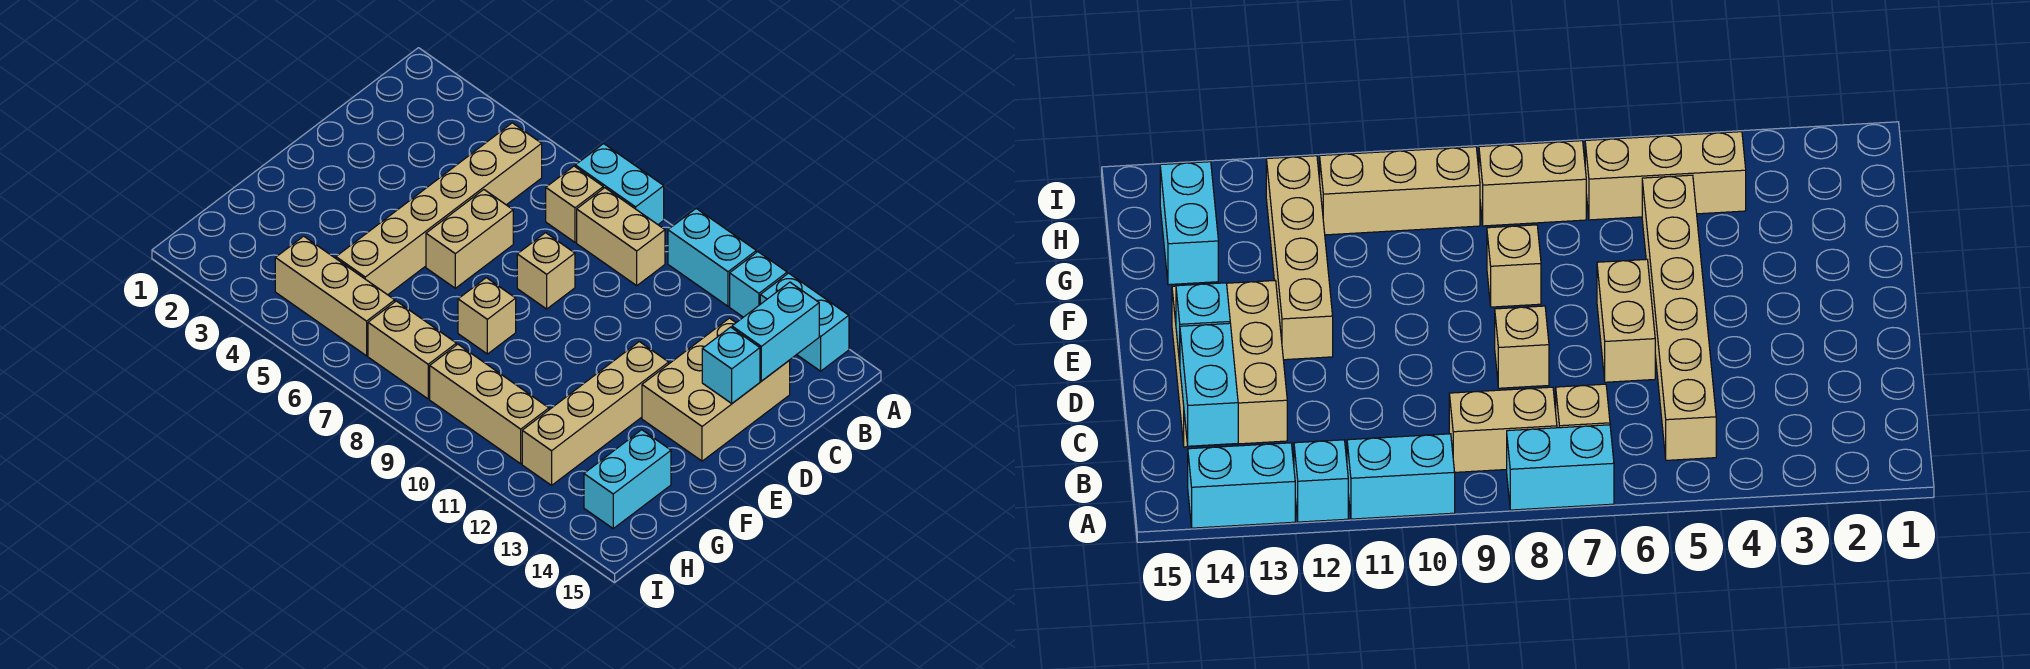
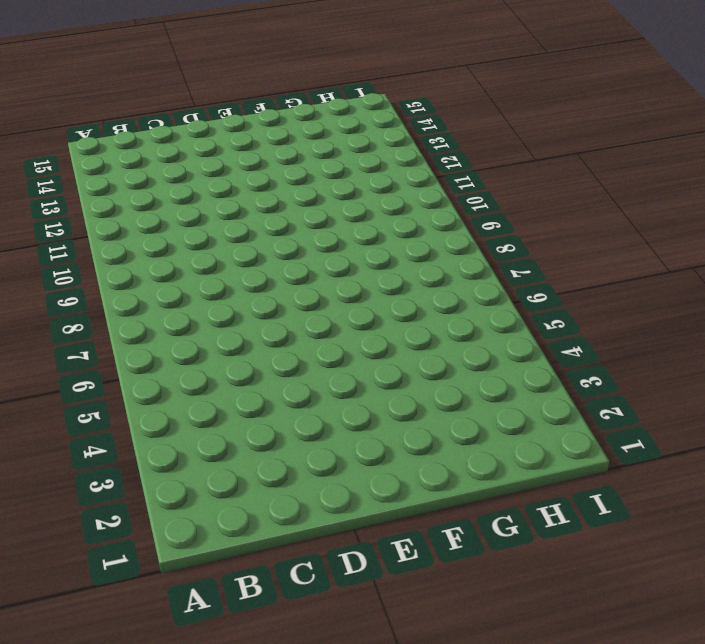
none -> cyan brick A7:A8 level 1
none -> cyan brick A10:A11 level 1
none -> cyan brick A12 level 1

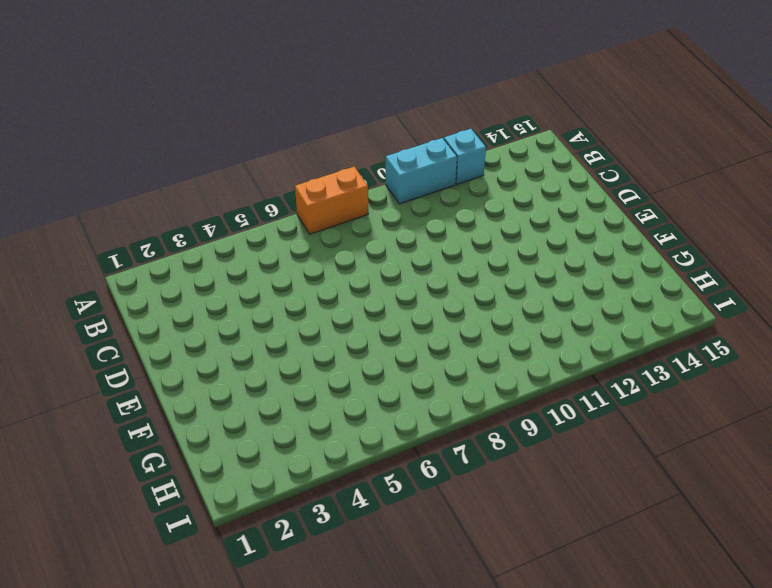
orange brick A7:A8 level 1 -> cyan brick A7:A8 level 1
none -> cyan brick A13:A14 level 1
none -> tan brick B5:G5 level 1
none -> tan brick B7 level 1

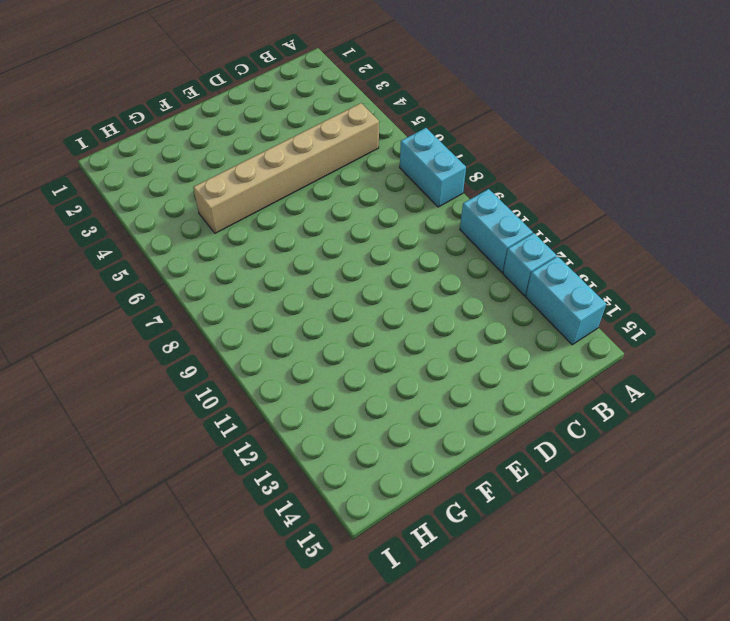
none -> tan brick B7 level 1
none -> tan brick B8:B9 level 1
none -> tan brick C13:E14 level 1

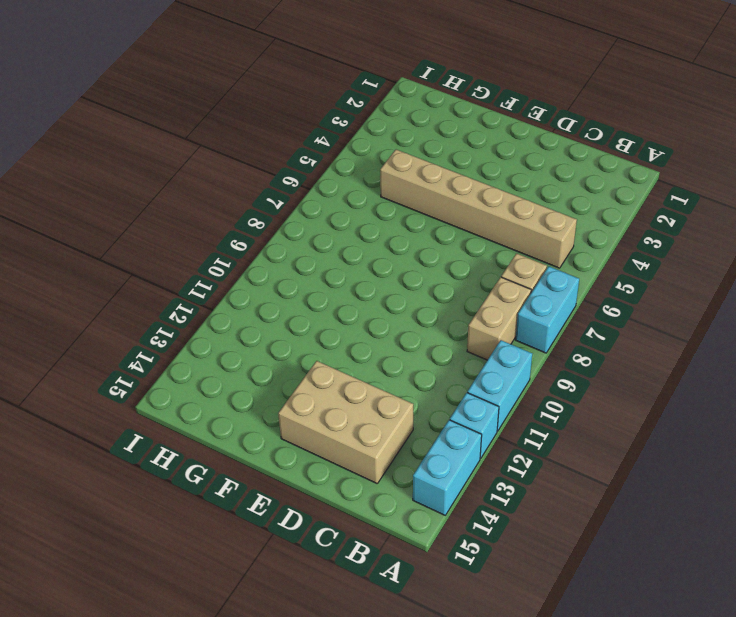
none -> tan brick D6:E6 level 1
none -> tan brick D8 level 1
none -> tan brick E12:H12 level 1

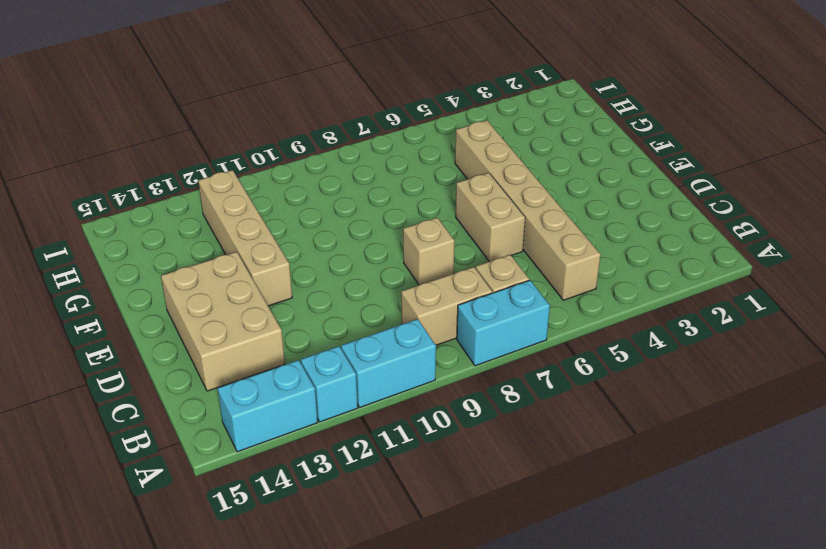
none -> tan brick F8 level 1
none -> cyan brick G14:H14 level 1
none -> tan brick H4:H6 level 1

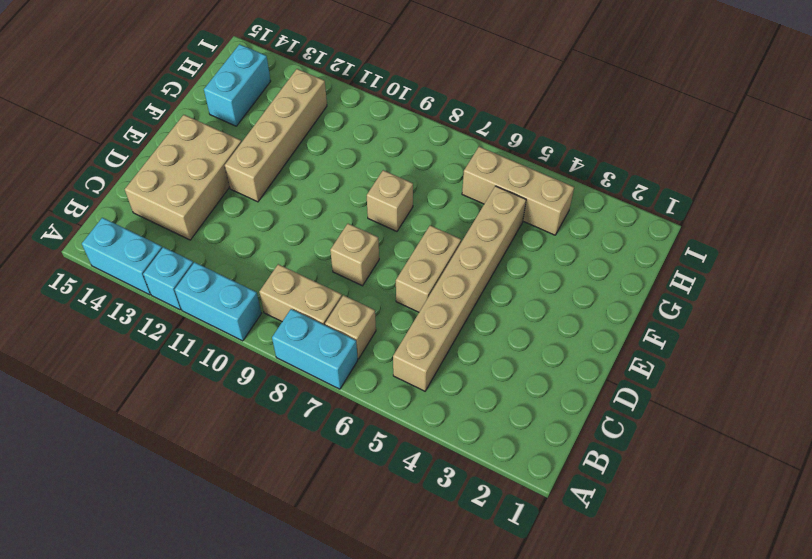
none -> tan brick H7:H8 level 1
none -> tan brick H9:H11 level 1
none -> cyan brick B14:C14 level 2

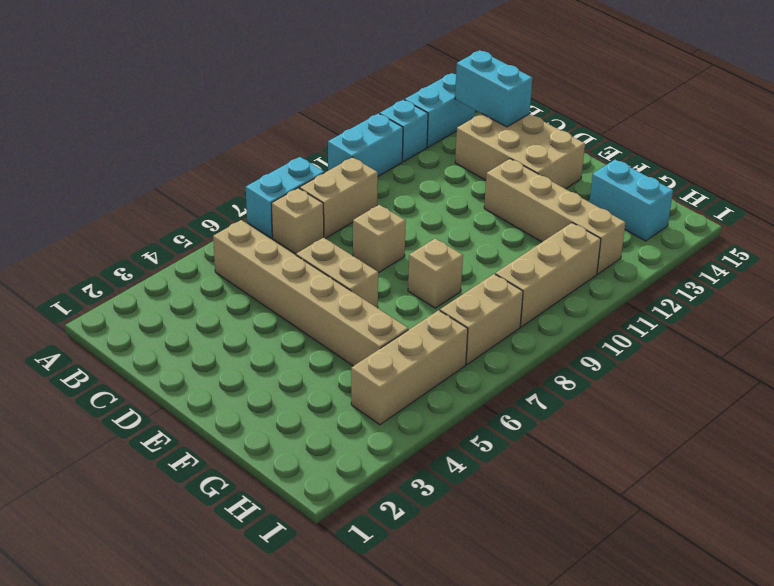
none -> cyan brick D14 level 2

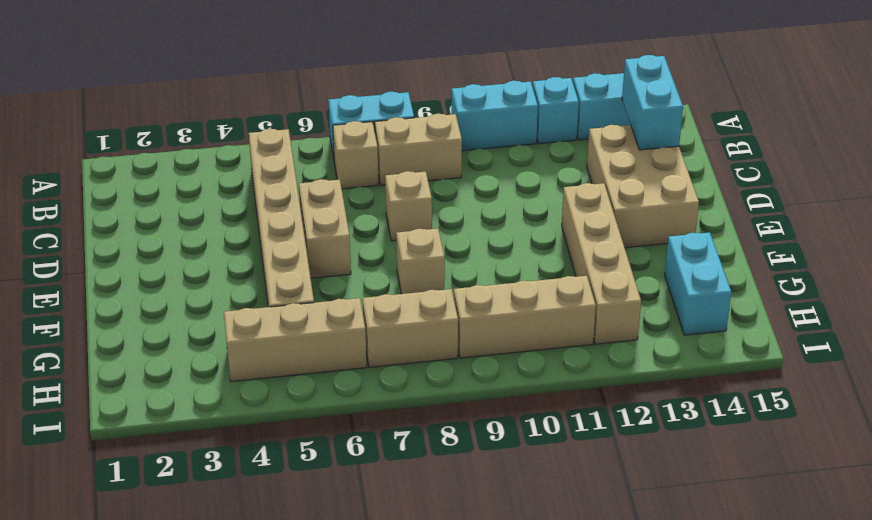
none -> cyan brick D14 level 2

